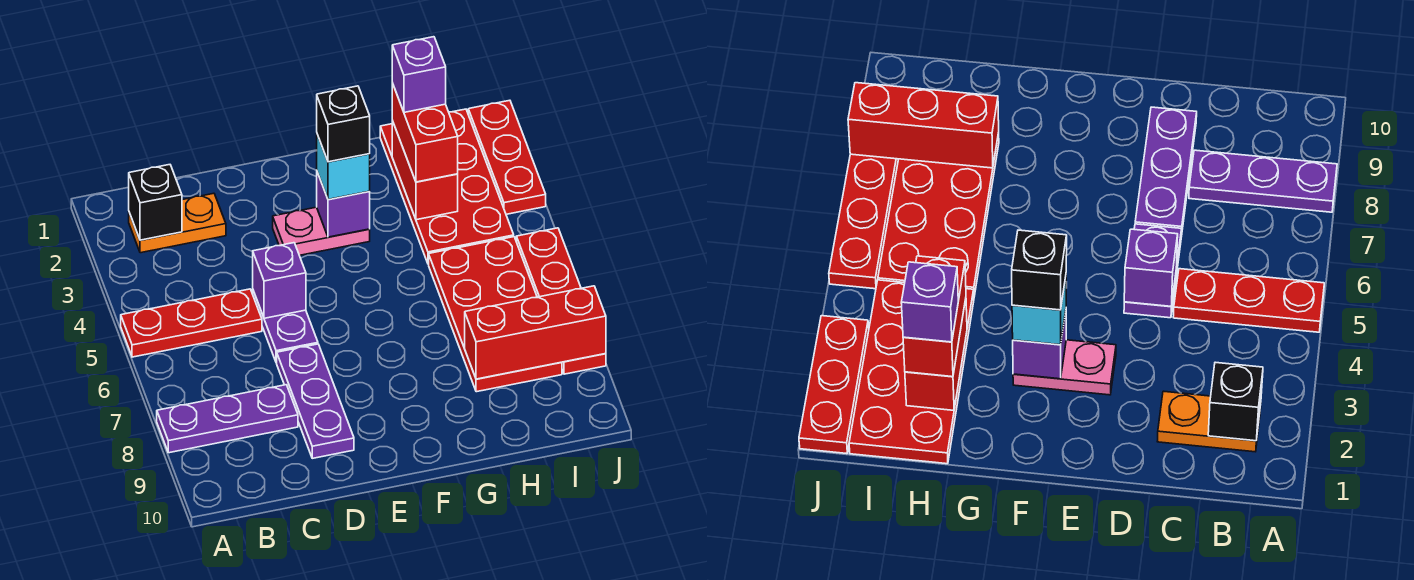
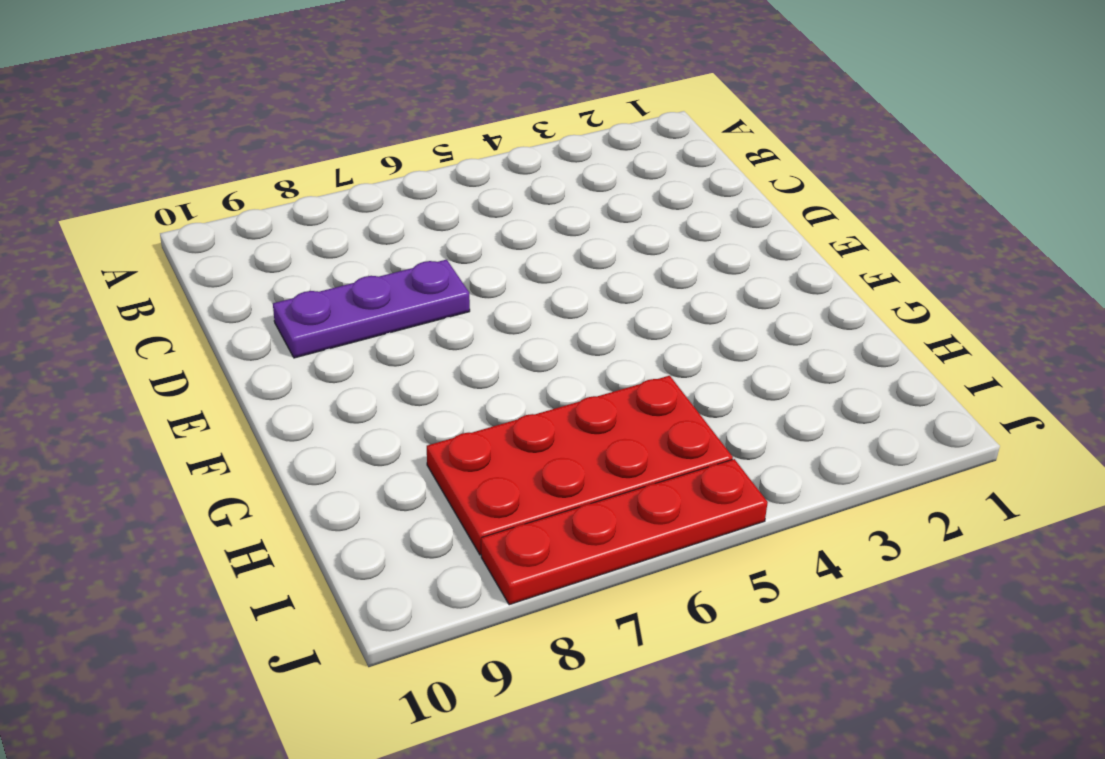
none -> red plate A5:C5 level 1
none -> purple plate A8:C8 level 1
none -> orange plate B2:C2 level 1

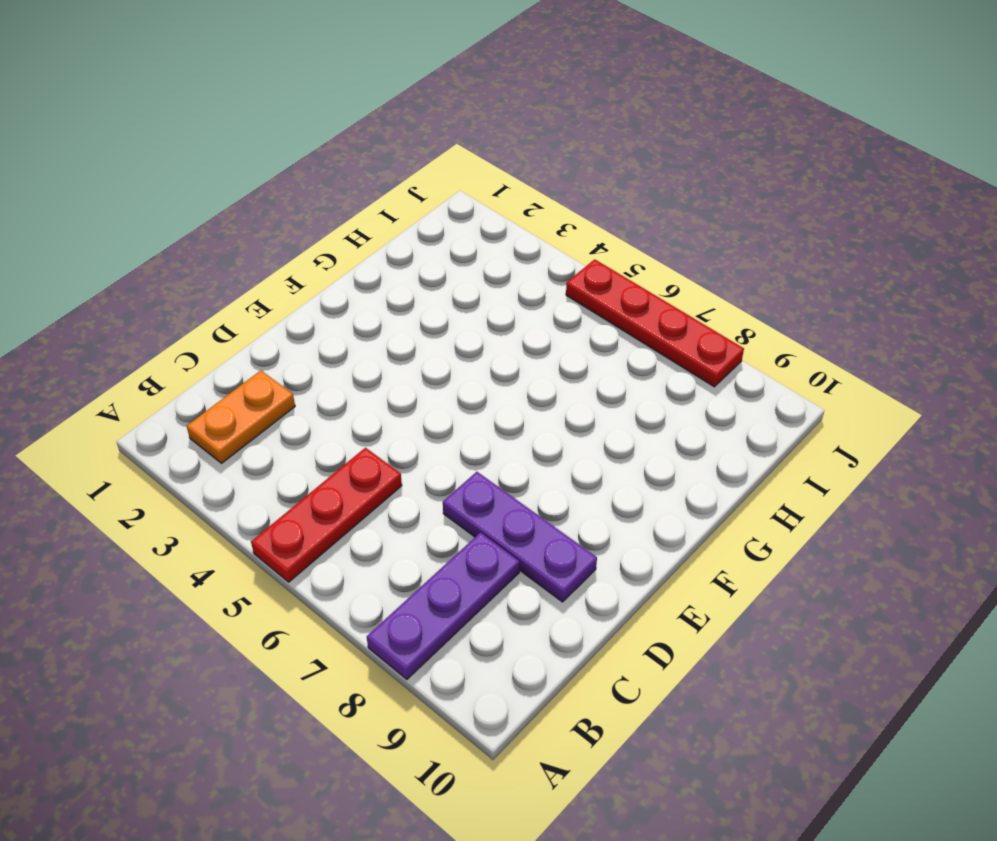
none -> purple plate D5:D6 level 1
none -> pink plate E3:F3 level 1
none -> red plate H1:I4 level 1

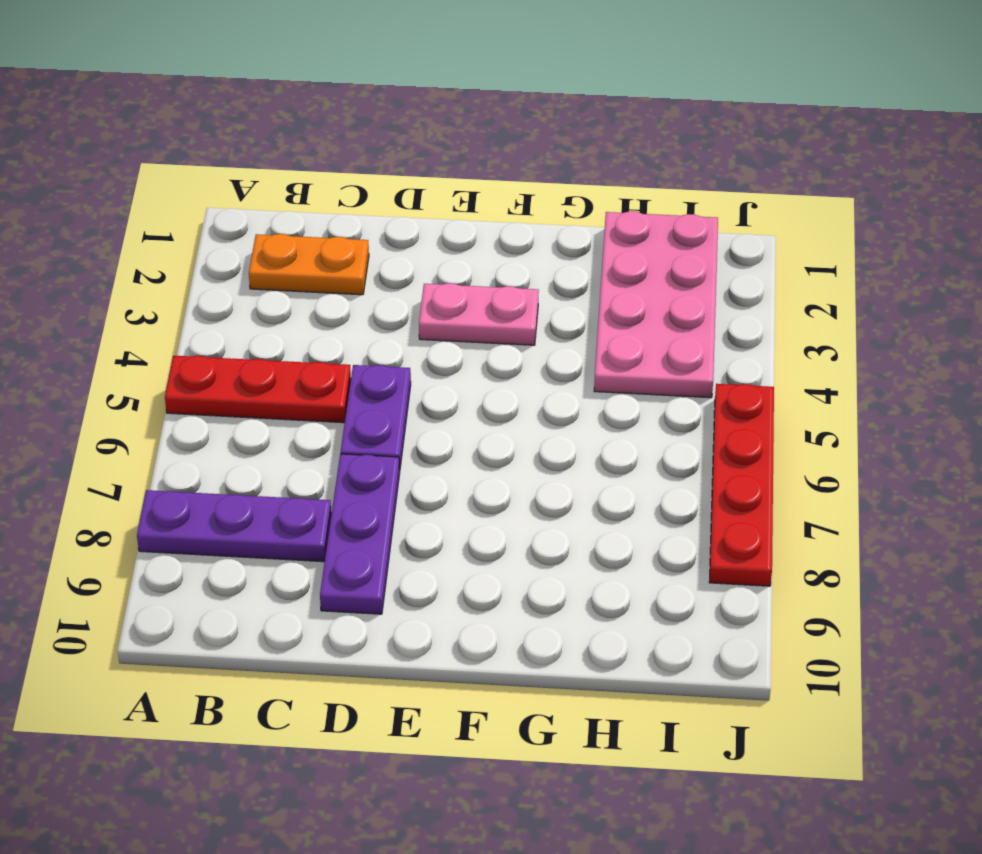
pink plate H1:I4 level 1 -> red plate H1:I4 level 1
none -> red plate H5:I8 level 1
none -> red plate J1:J3 level 1
none -> black brick B2 level 2

